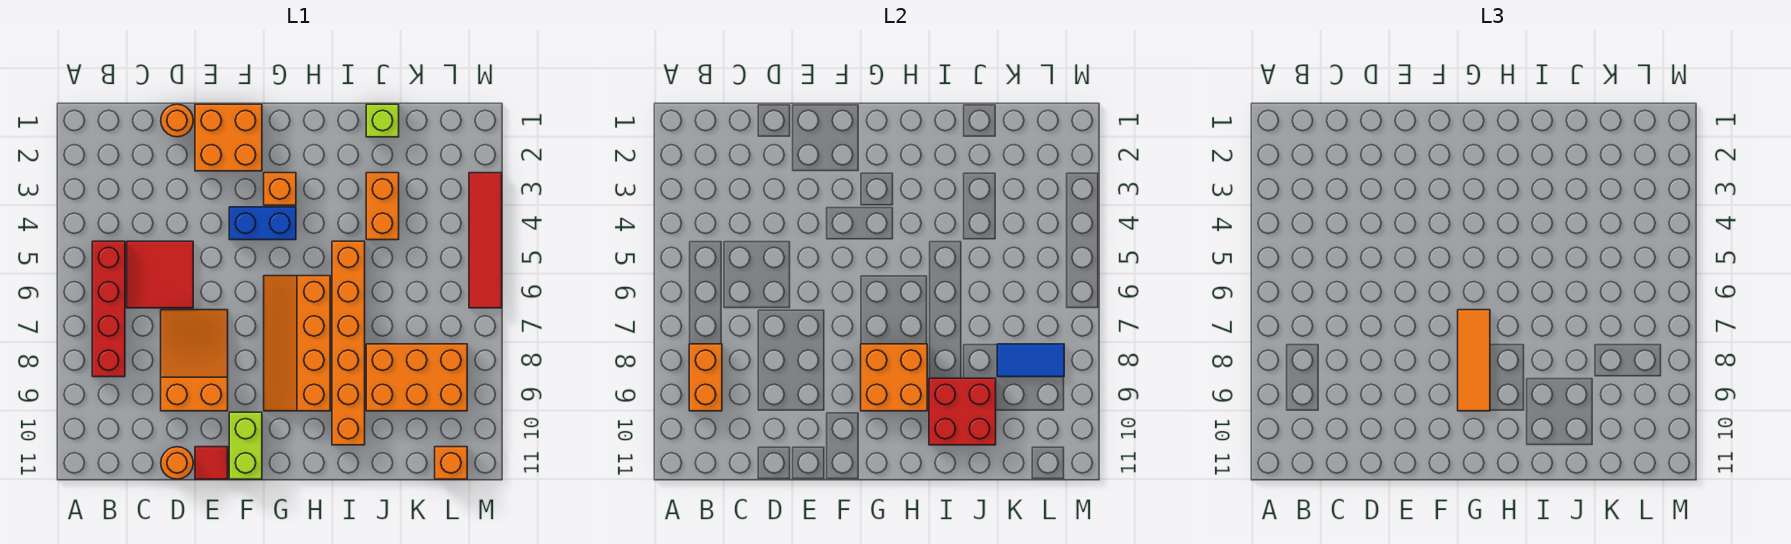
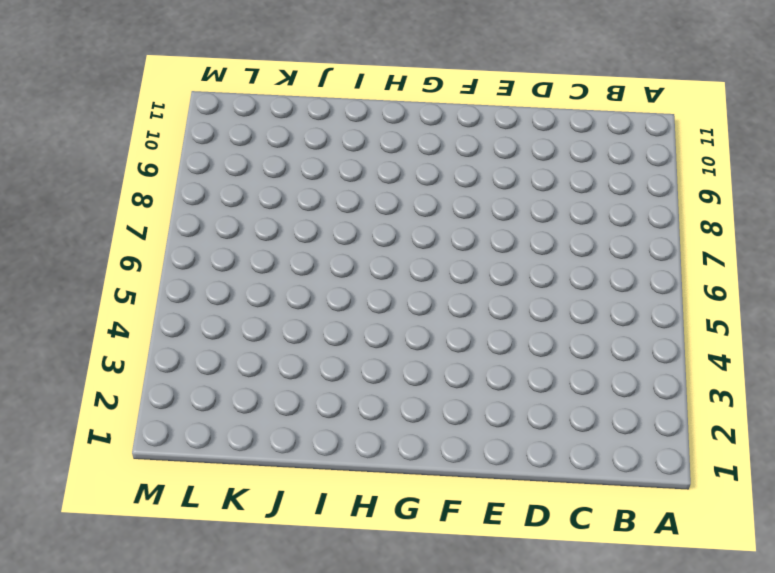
none -> red brick B5:B8 level 1
none -> red tile C5:D6 level 1
none -> orange round brick D1 level 1

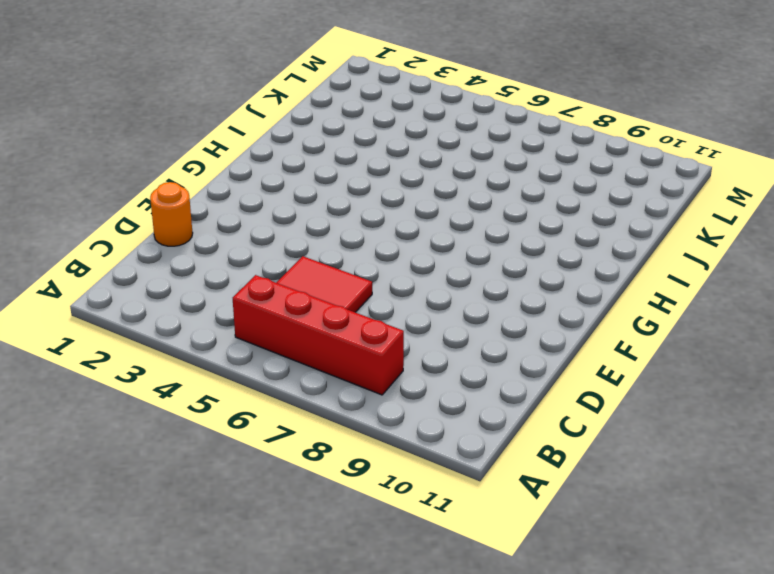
none -> orange slope D7:E9 level 1 top 9
none -> orange round brick D11 level 1
none -> orange brick E1:F2 level 1

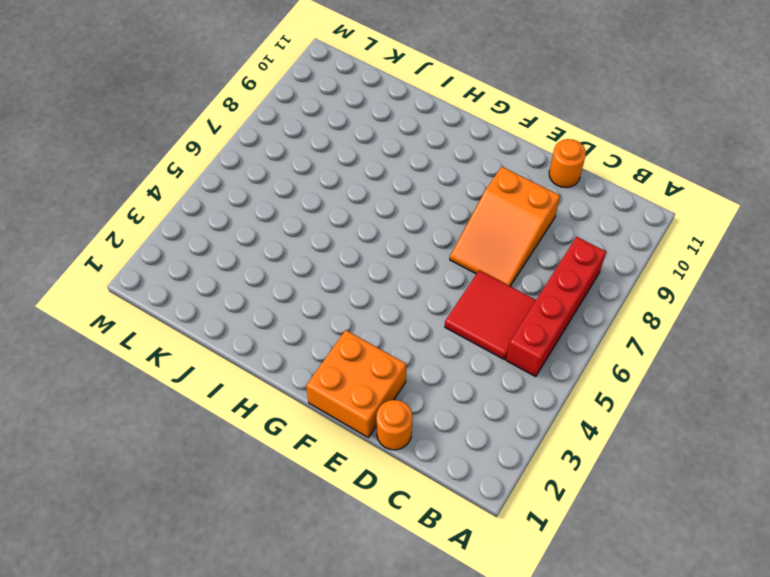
none -> red tile E11 level 1
none -> blue brick F4:G4 level 1
none -> lime brick F10:F11 level 1

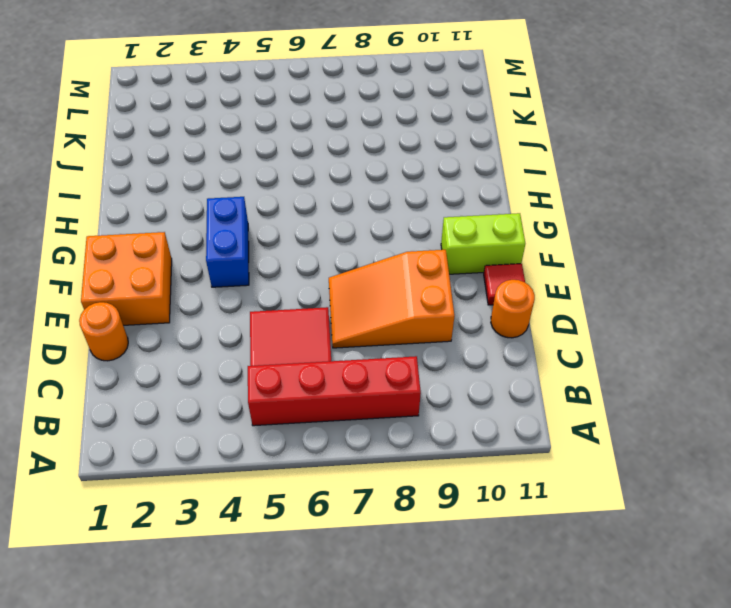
none -> orange brick G3 level 1
none -> orange slope G6:H9 level 1 top H
none -> orange brick I5:I10 level 1

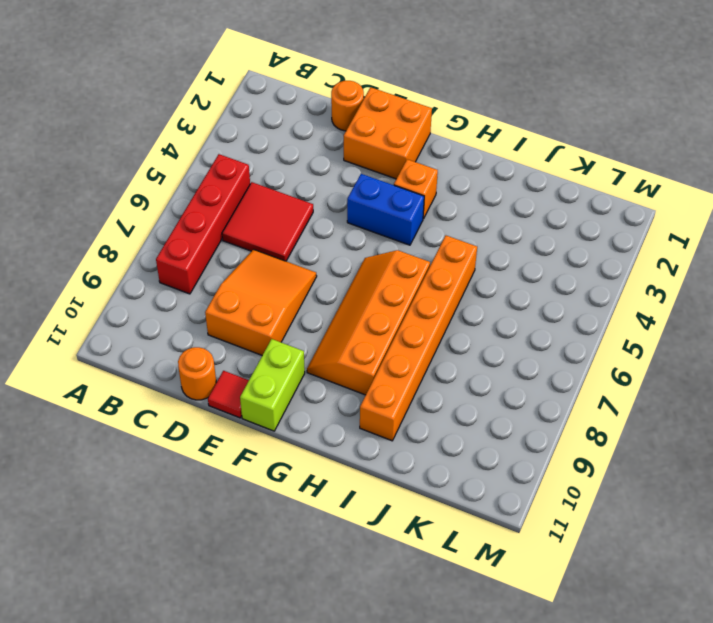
none -> lime brick J1 level 1
none -> orange brick J3:J4 level 1
none -> orange brick J8:L9 level 1

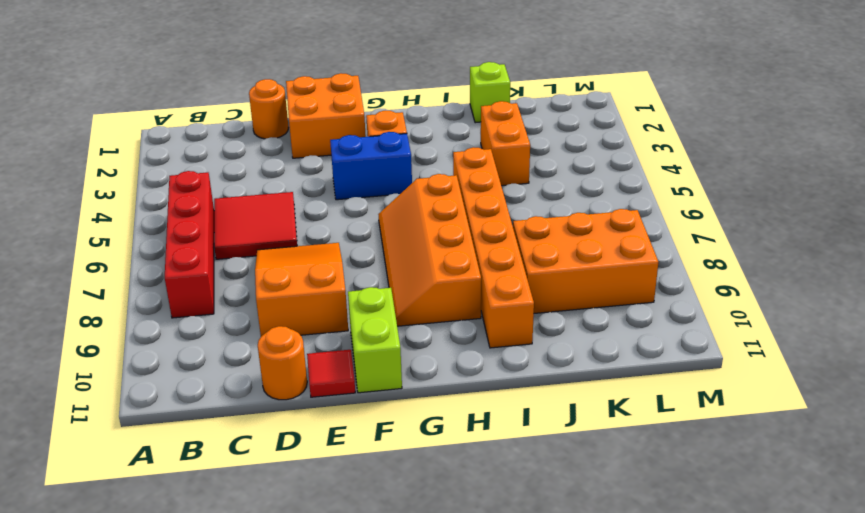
none -> orange brick L11 level 1
none -> red tile M3:M6 level 1
none -> orange brick B8:B9 level 2

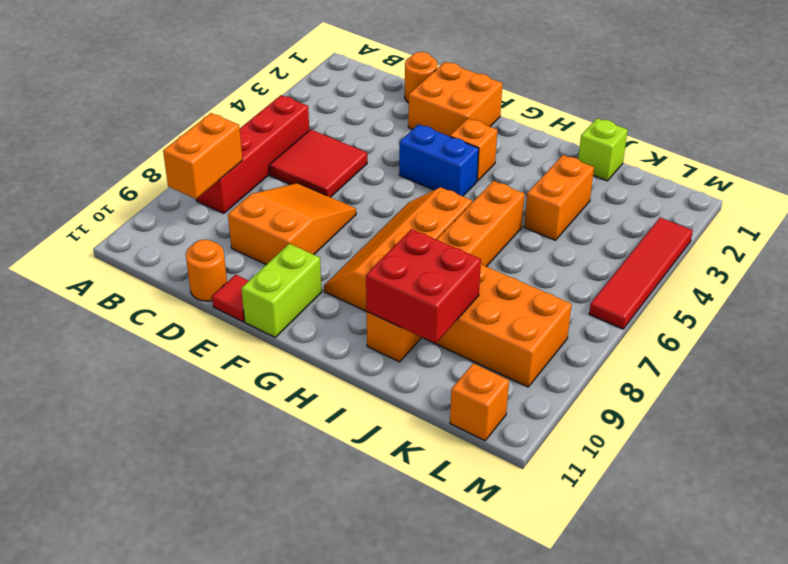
none -> orange brick G8:H9 level 2
none -> blue tile K8:L8 level 2
none -> orange tile G7:G9 level 3

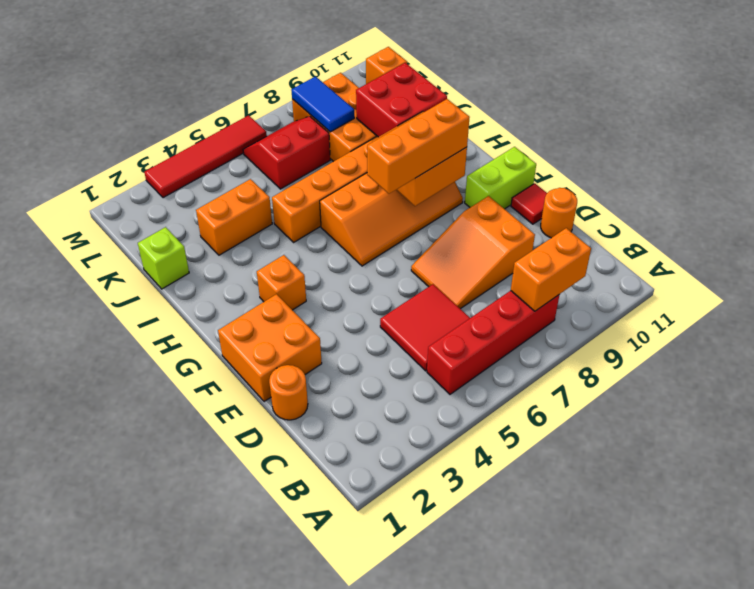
orange brick G7:G9 level 3 -> orange tile G7:G9 level 3
red slope K6:L7 level 1 top K -> none
none -> blue brick F4:G4 level 1

